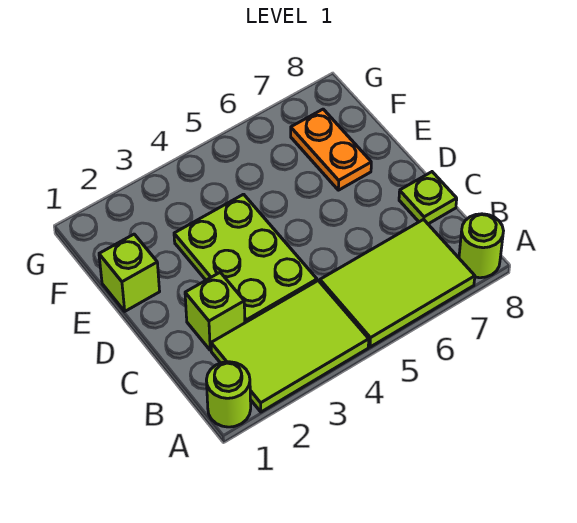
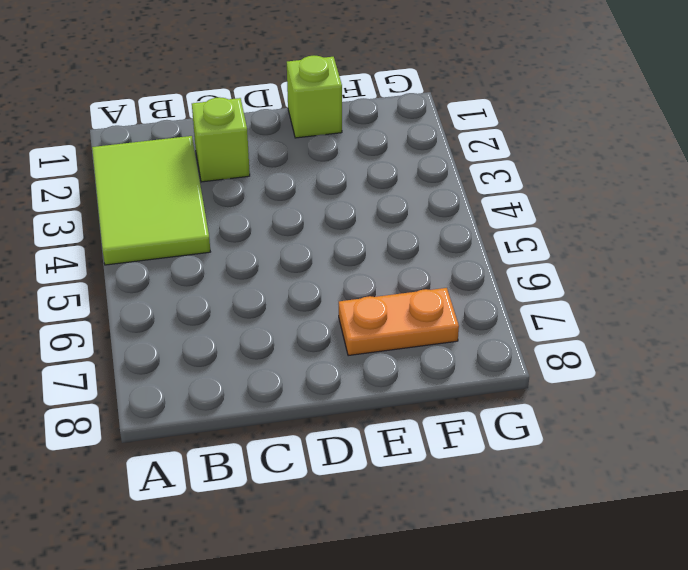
none -> lime round brick A1 level 1
none -> lime tile A5:B7 level 1

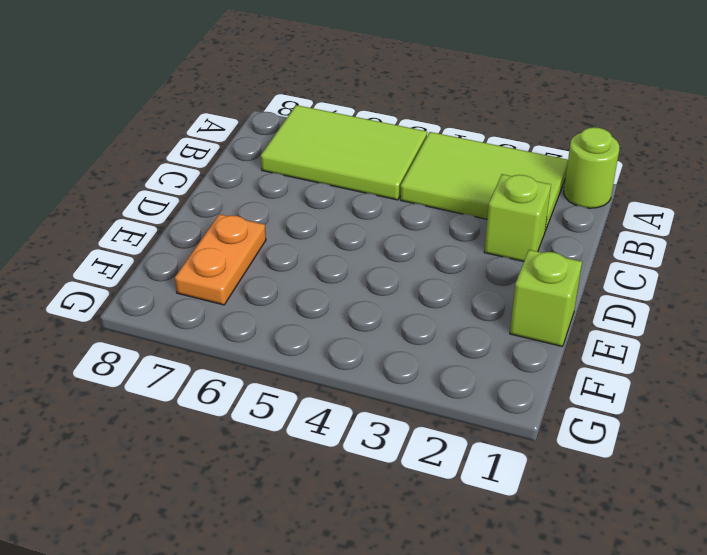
none -> lime round brick A8 level 1
none -> lime plate C3:E4 level 1

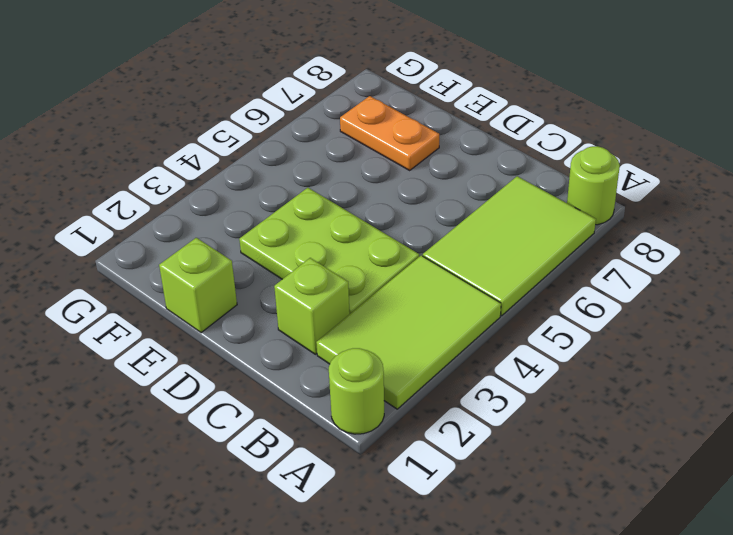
none -> lime plate C8 level 1

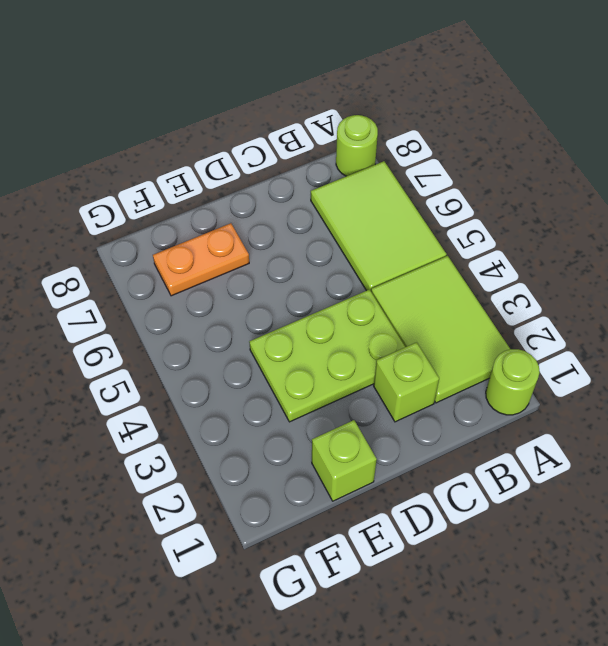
none -> lime plate C8 level 1

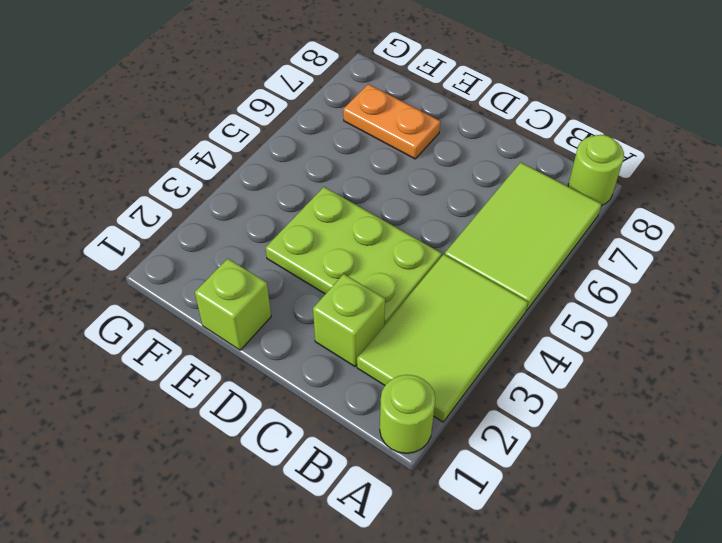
none -> lime plate C8 level 1

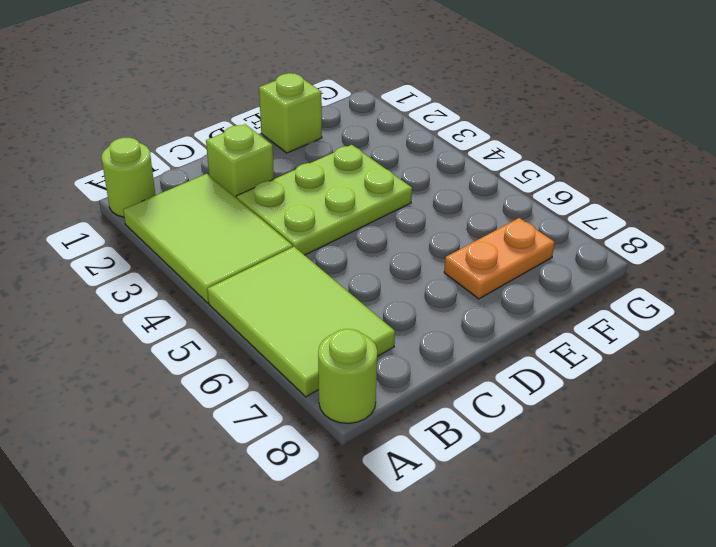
none -> lime plate C8 level 1

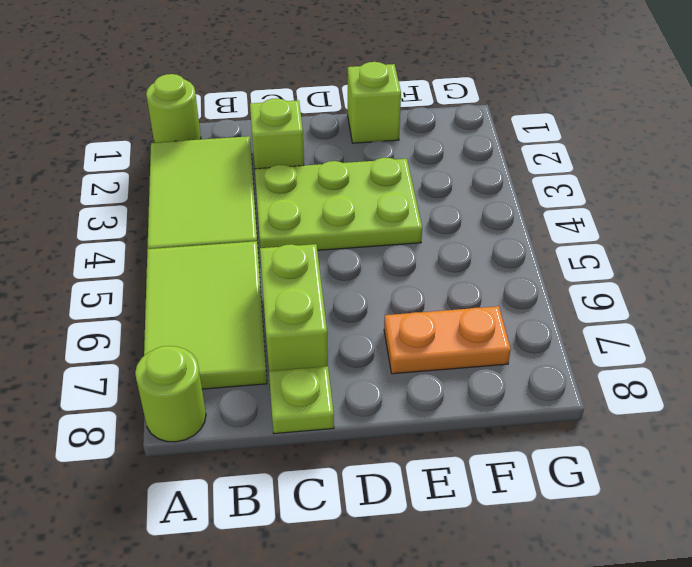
lime brick C6:C7 level 1 -> none

